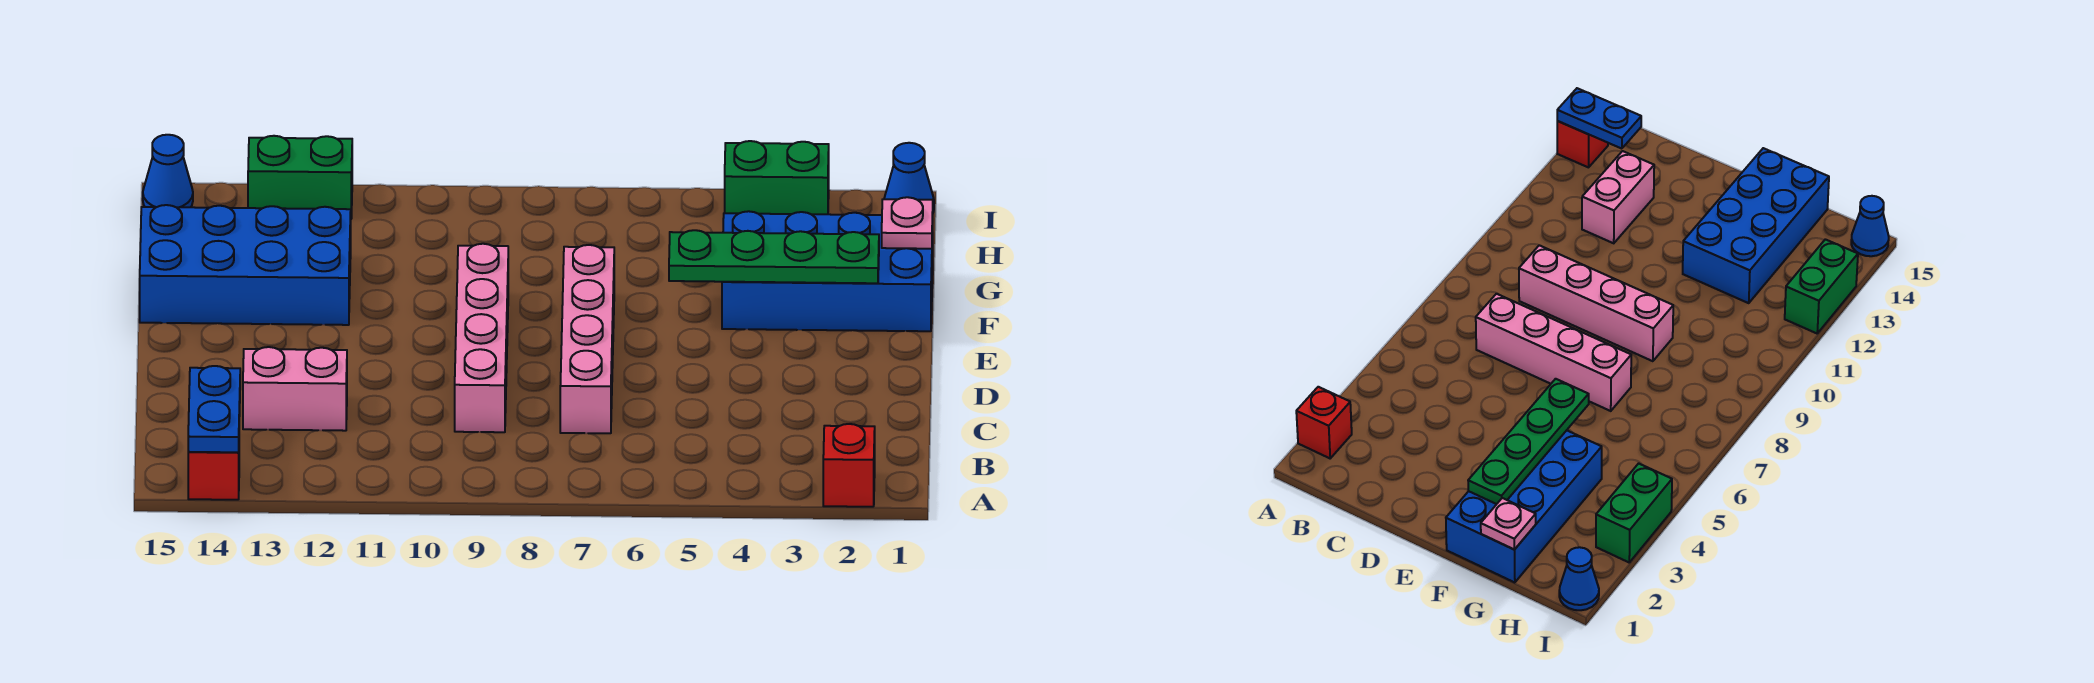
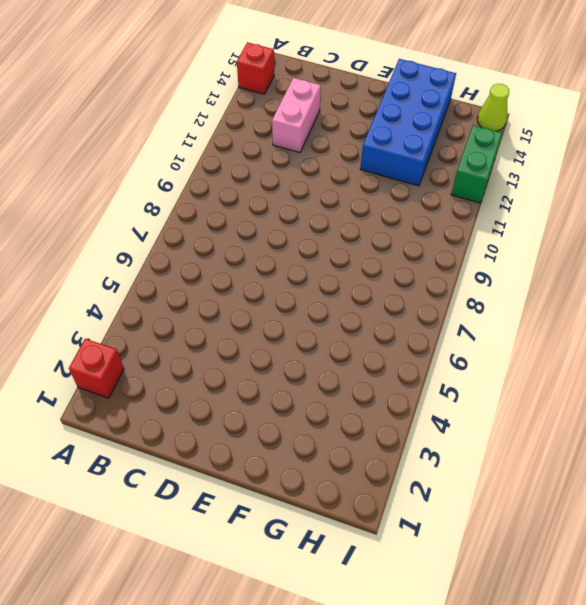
lime cone I15 level 1 -> blue cone I15 level 1
none -> pink brick C7:F7 level 1
none -> pink brick C9:F9 level 1
none -> blue brick F1:G4 level 1

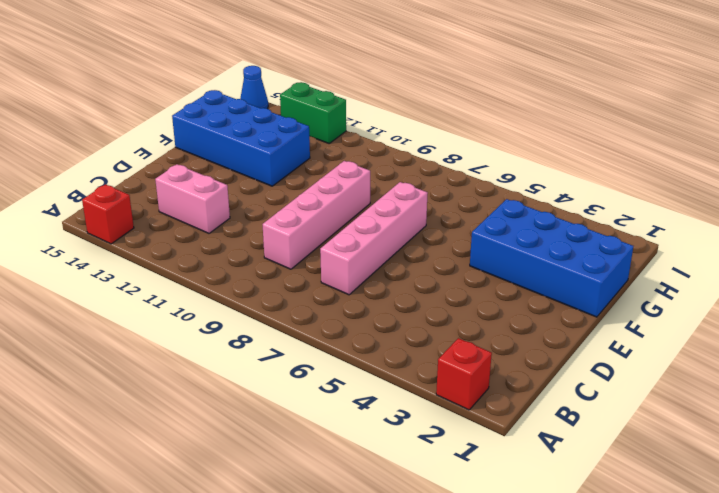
none -> blue cone I1 level 1
none -> green brick I3:I4 level 1
none -> blue plate A14:B14 level 2

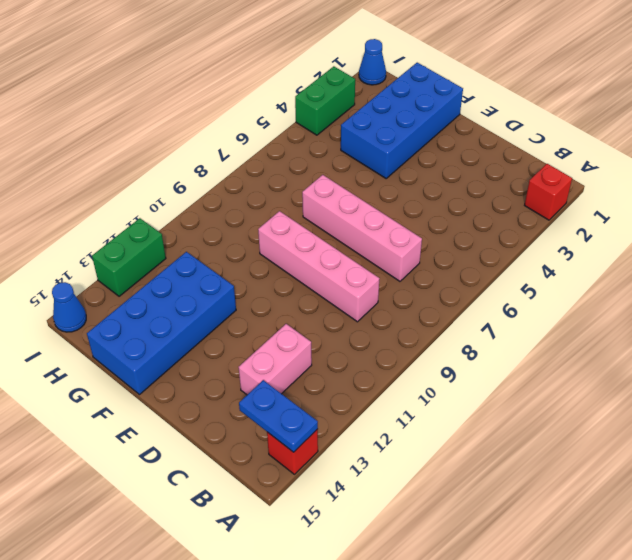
none -> green plate F2:F5 level 2
none -> pink plate G1 level 2

